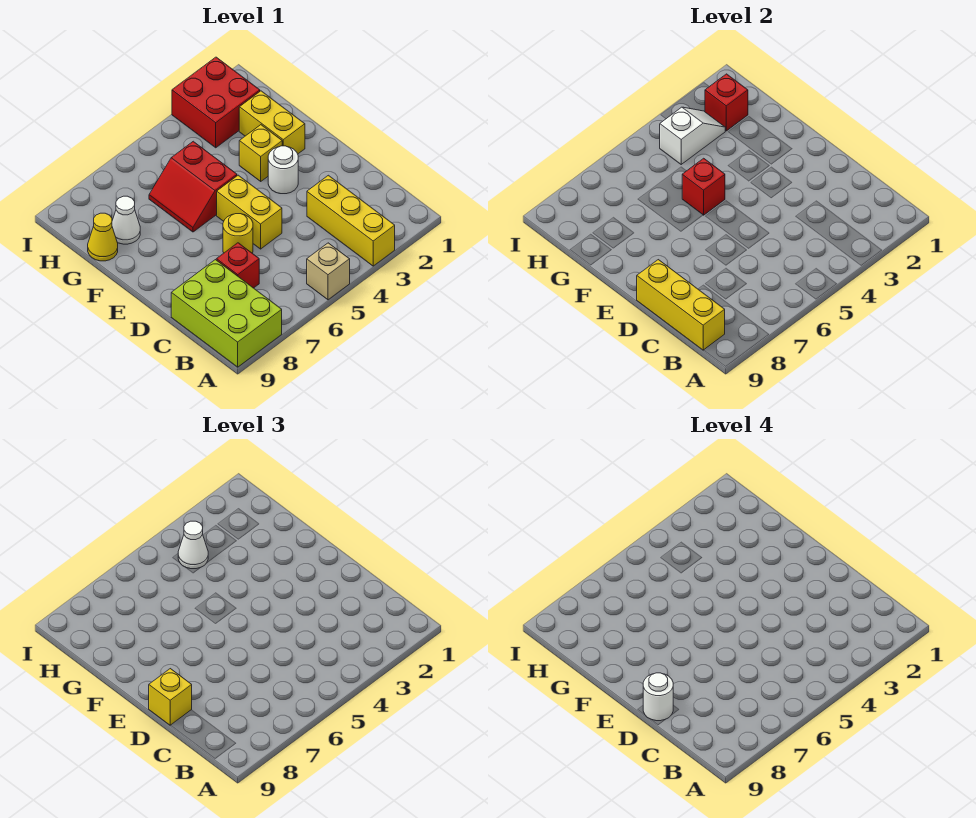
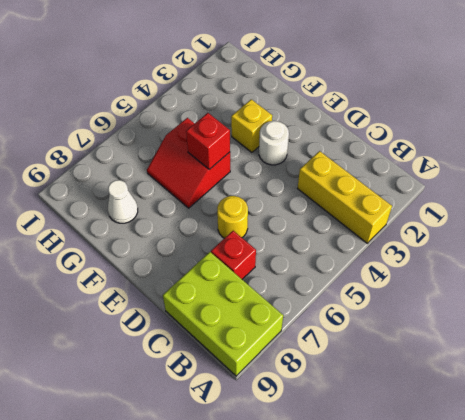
none -> tan brick A5 level 1
none -> yellow brick D5:E5 level 1
none -> yellow brick F2:G2 level 1

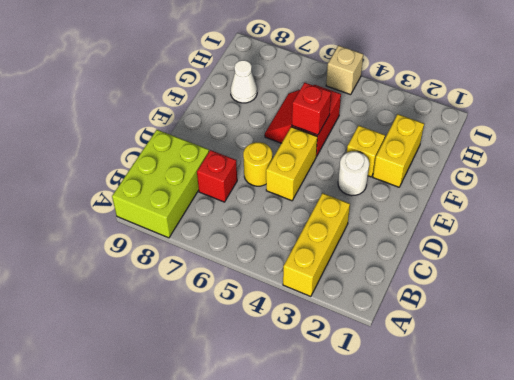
tan brick I5 level 1 -> tan brick A5 level 1
none -> yellow cone G9 level 1
none -> red brick H2:I3 level 1
none -> yellow brick B9:D9 level 2

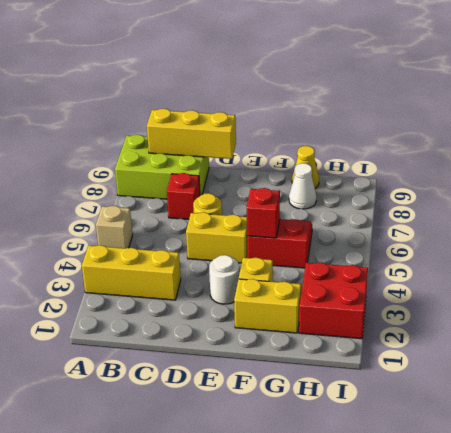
none -> red brick H2 level 2
none -> white slope H3:H4 level 2 top 4
none -> yellow brick D9 level 3

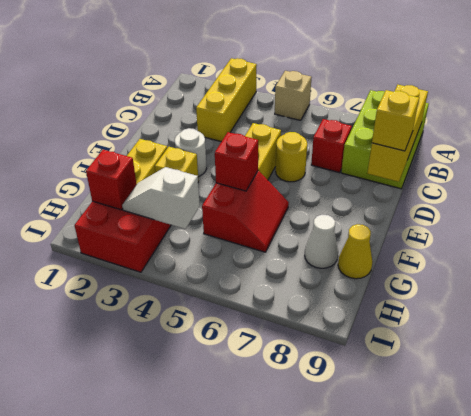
none -> white cone H4 level 3
none -> white round brick D9 level 4

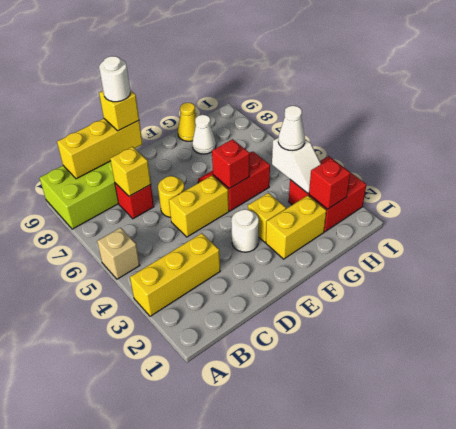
yellow brick C7 level 2 -> none

